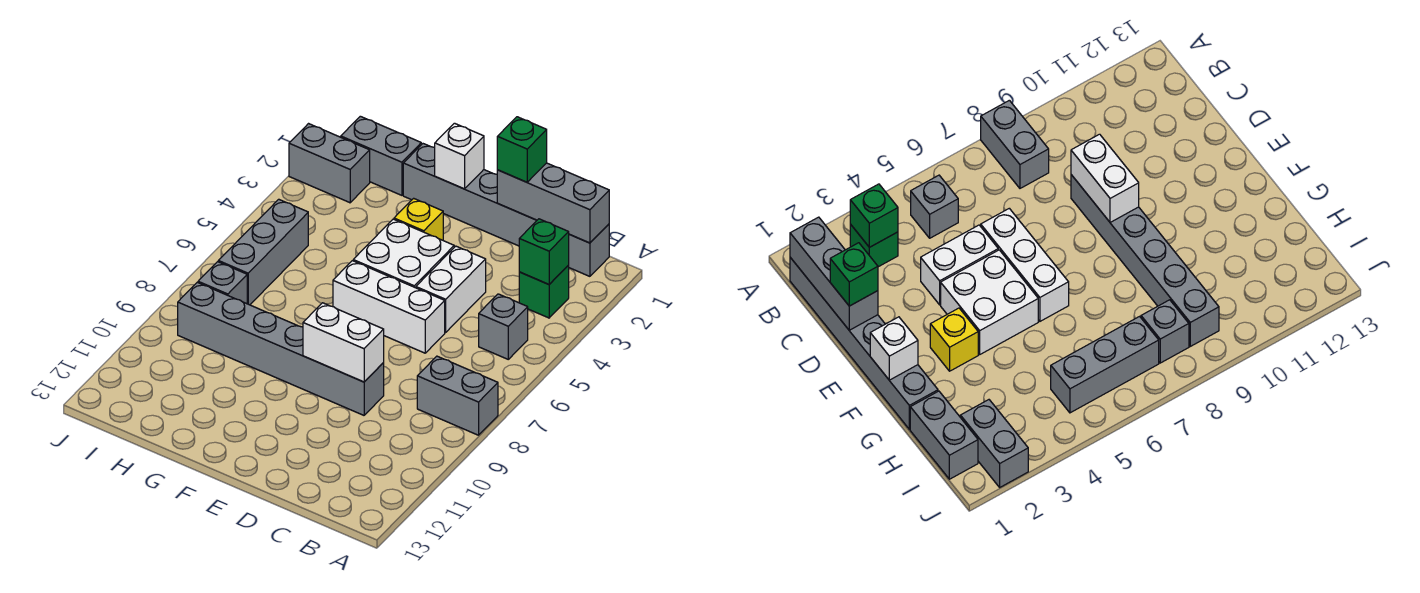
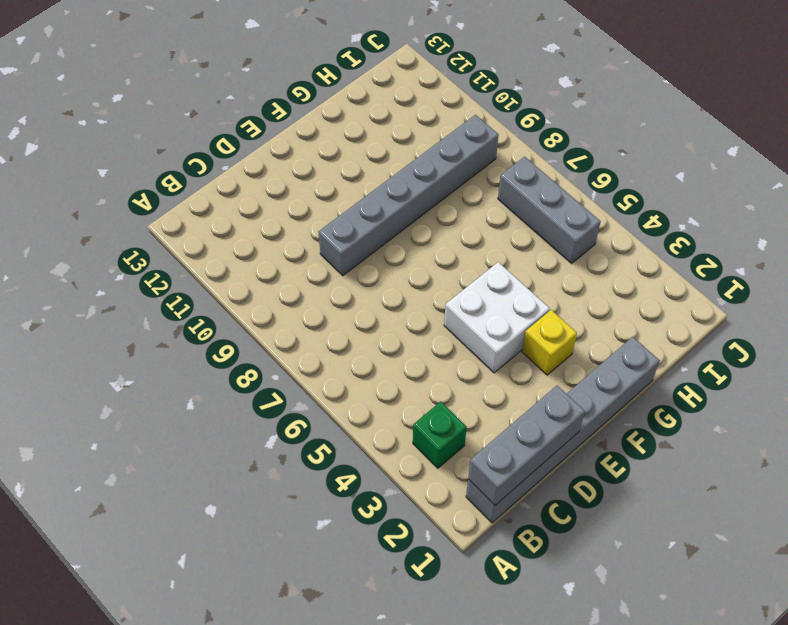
none -> grey brick A8:B8 level 1
none -> grey brick B5 level 1
none -> white brick D4:D5 level 1

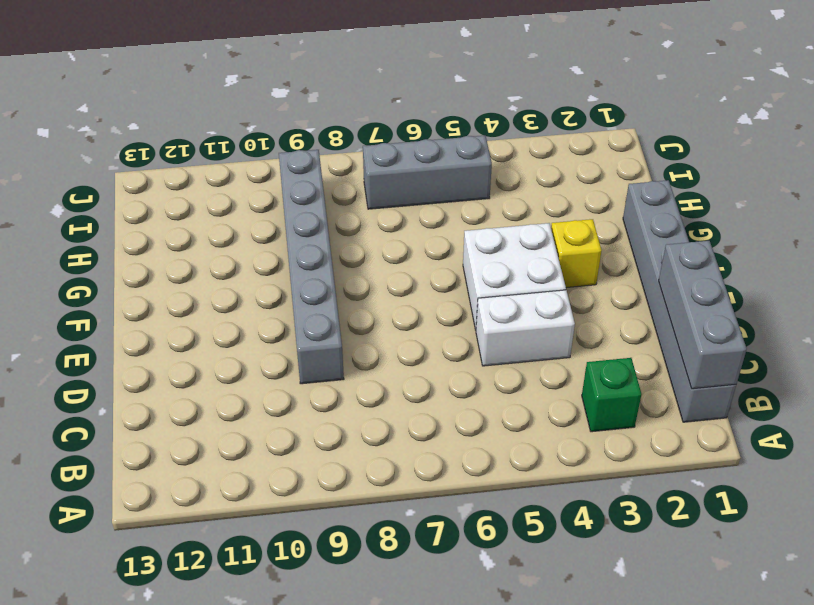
none -> grey brick A8:B8 level 1
none -> grey brick B5 level 1
none -> white brick D6:F6 level 1

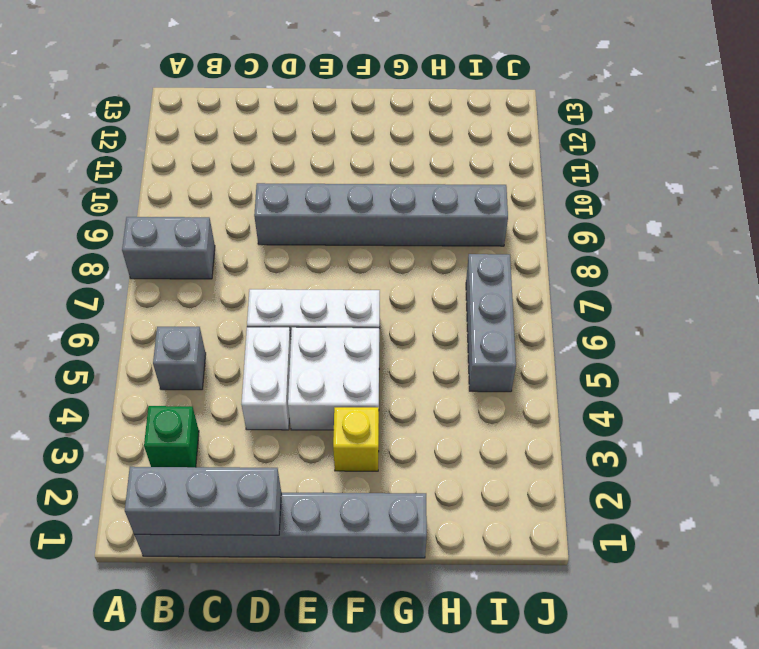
none -> grey brick H1:I1 level 1
none -> grey brick I2:J2 level 1
none -> grey brick I8 level 1

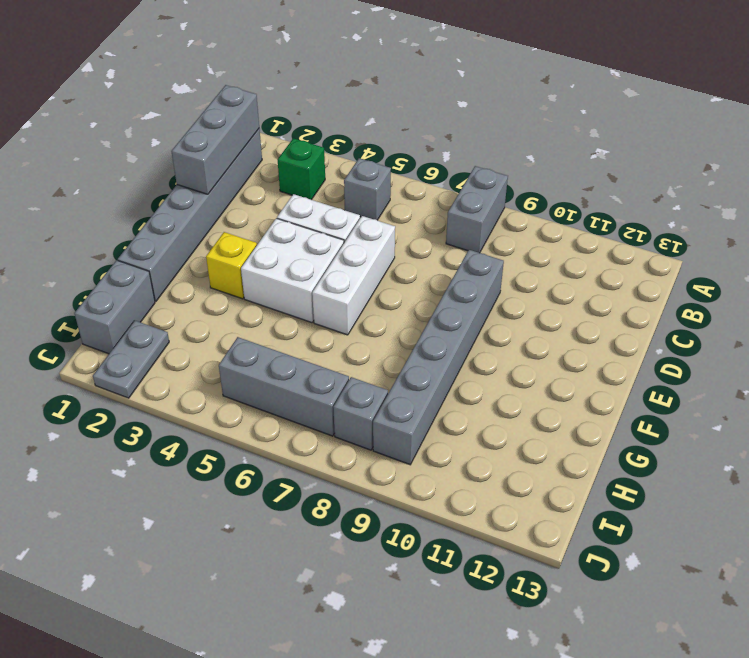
grey plate I2:J2 level 1 -> grey brick I2:J2 level 1
none -> green brick B3 level 2
none -> white brick D9:E9 level 2
none -> white brick F1 level 2

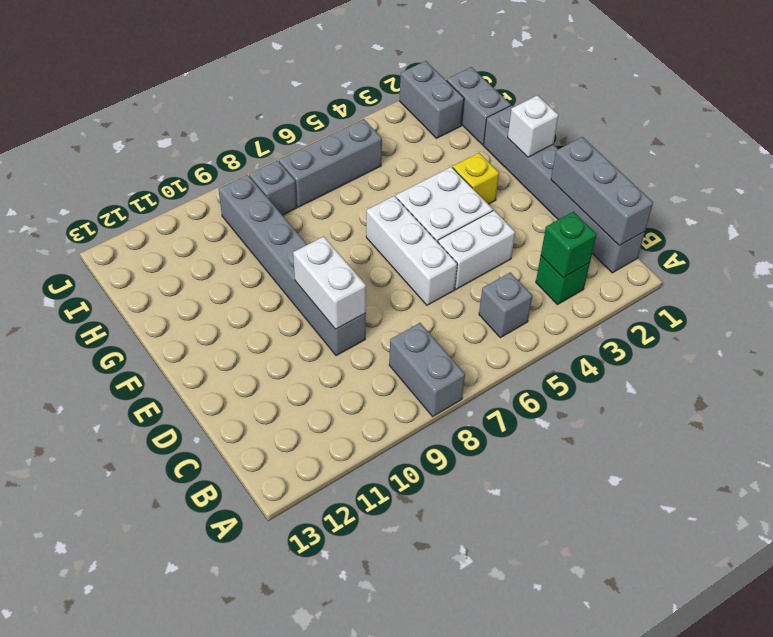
none -> green brick D1 level 3

